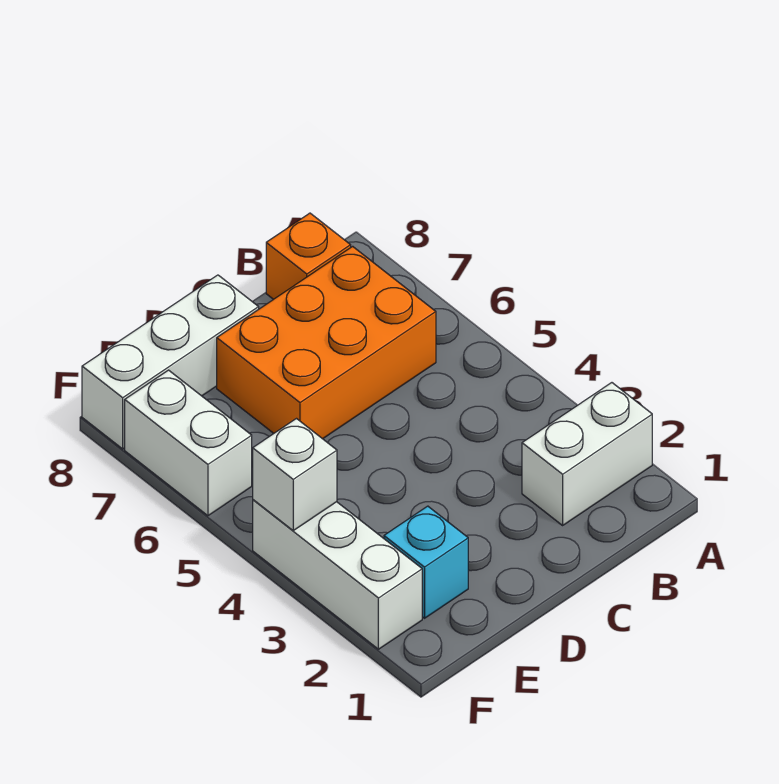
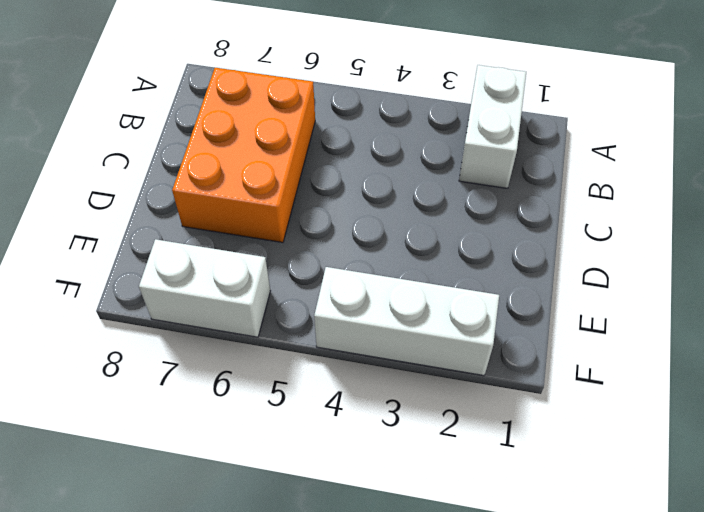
none -> orange brick B8 level 1
none -> white brick D8:F8 level 1

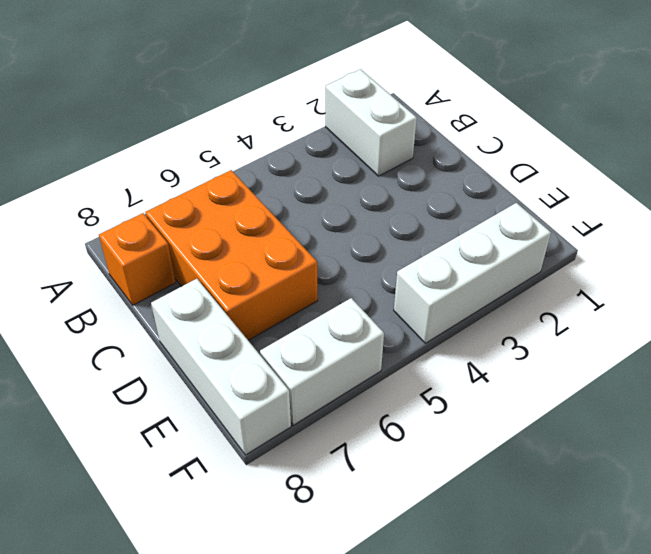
none -> cyan brick E2 level 1
none -> white brick F4 level 2

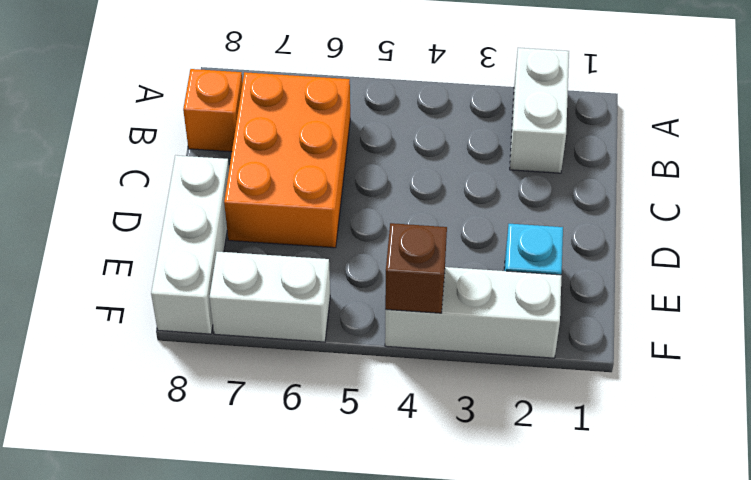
brown brick F4 level 2 -> white brick F4 level 2

